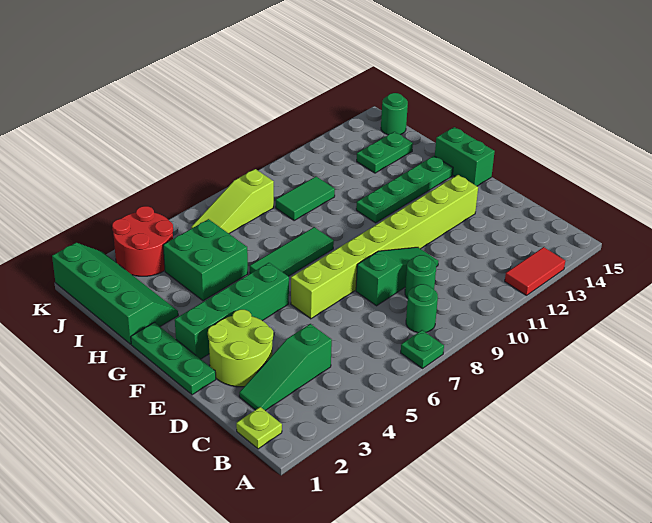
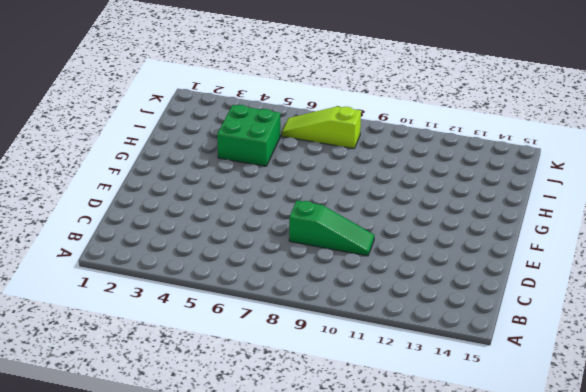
none -> green plate A7 level 1
none -> red tile A12:A13 level 1
none -> lime plate B1 level 1

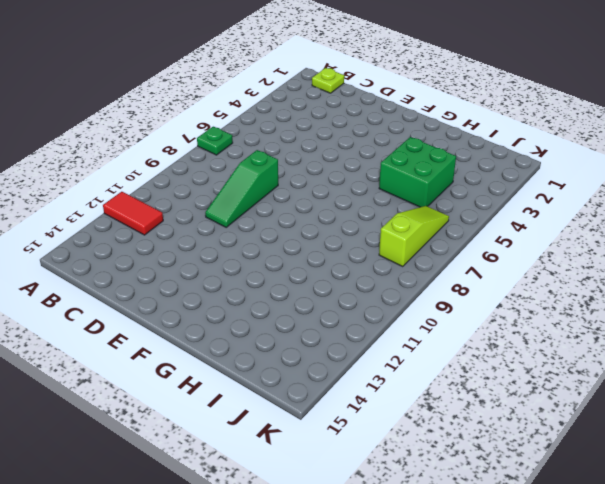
red tile A12:B12 level 1 -> red tile A12:A13 level 1
none -> green round brick B8 level 1
none -> green slope C2:C4 level 1 top 4
none -> green round brick C9 level 1

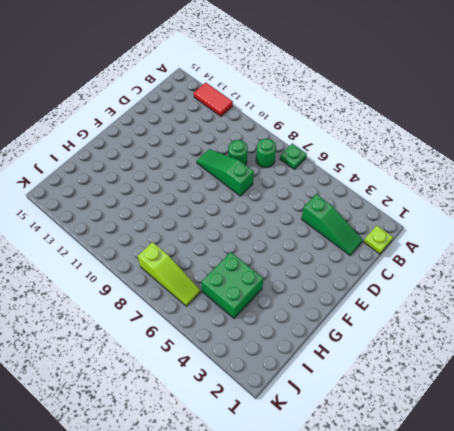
none -> lime round brick D2:E3 level 1
none -> green plate E1:G1 level 1
none -> lime brick E6:E13 level 1

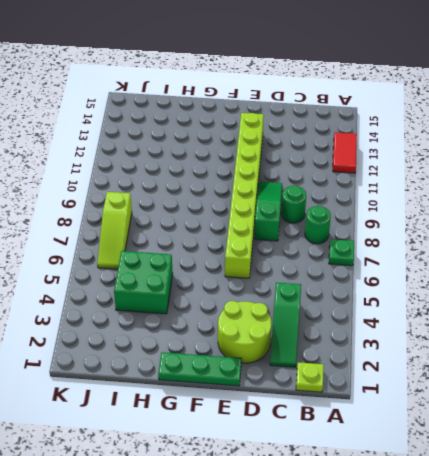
none -> green brick F2:F5 level 1
none -> green brick F15:G15 level 1
none -> green tile G6:G8 level 1

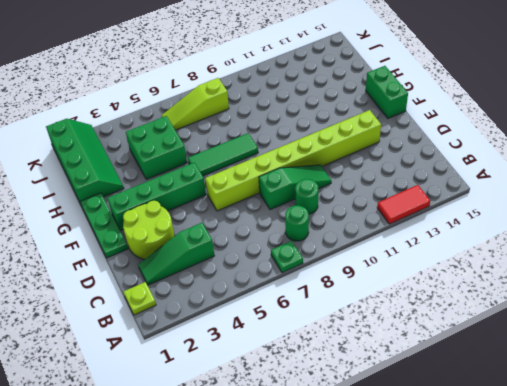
none -> green plate G11:G14 level 1
none -> green tile I9:I10 level 1
none -> green plate I13:I14 level 1

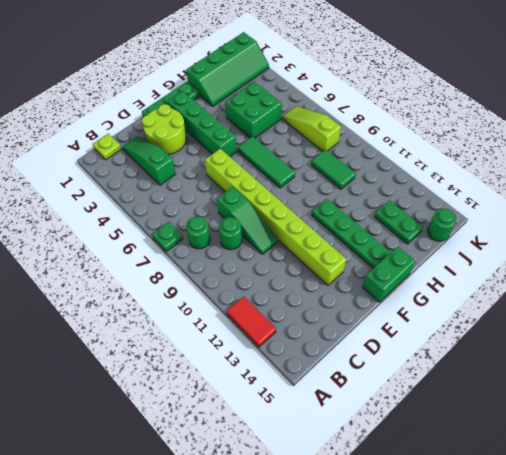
none -> red round brick J3:K4 level 1

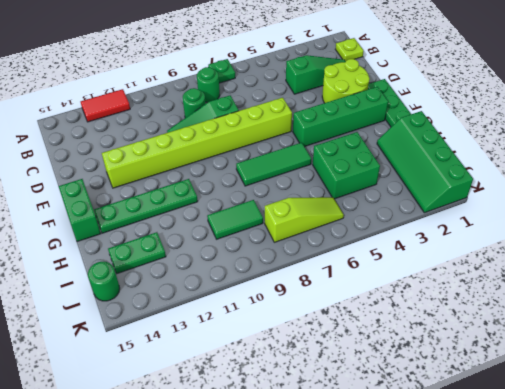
none -> red round brick J3:K4 level 1

